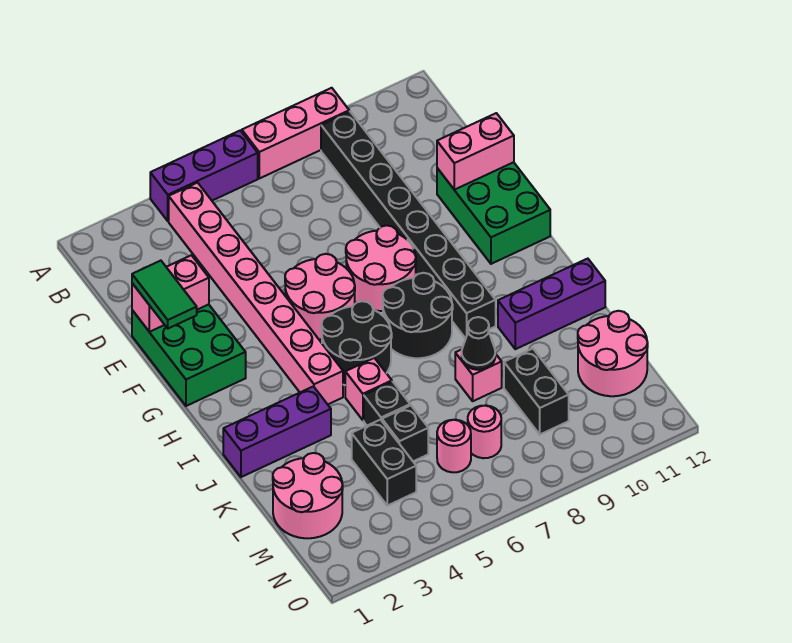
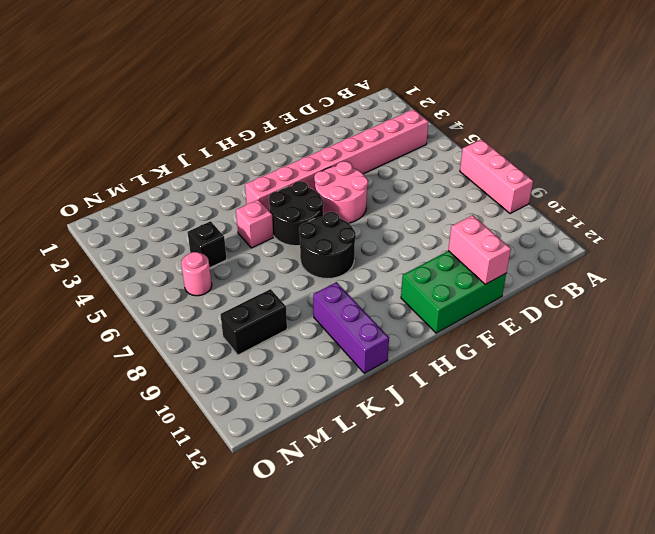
none -> purple brick A4:A6 level 1
none -> black brick B9:I9 level 1
none -> green brick E1:G2 level 1

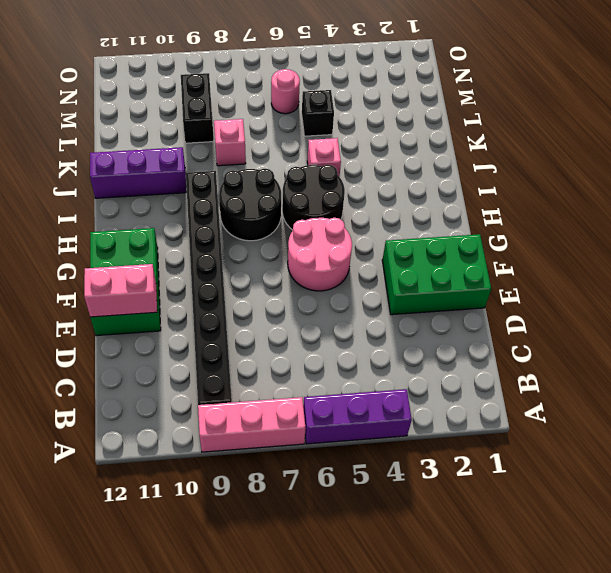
green brick E1:F3 level 1 -> green brick E1:G2 level 1
none -> pink brick B4:I4 level 1
none -> pink round brick F7:G8 level 1
none -> purple brick J1:J3 level 1

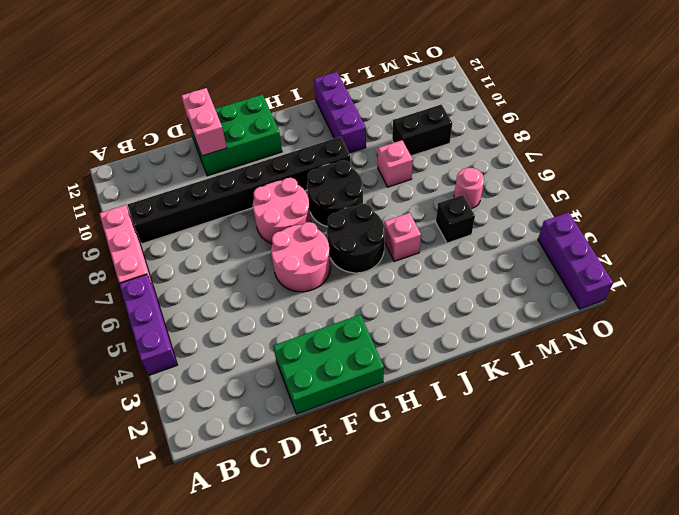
purple brick O1:O3 level 1 -> purple brick J1:J3 level 1
none -> pink brick B4:I4 level 1
none -> black brick K5 level 1
none -> pink round brick L1:M2 level 1

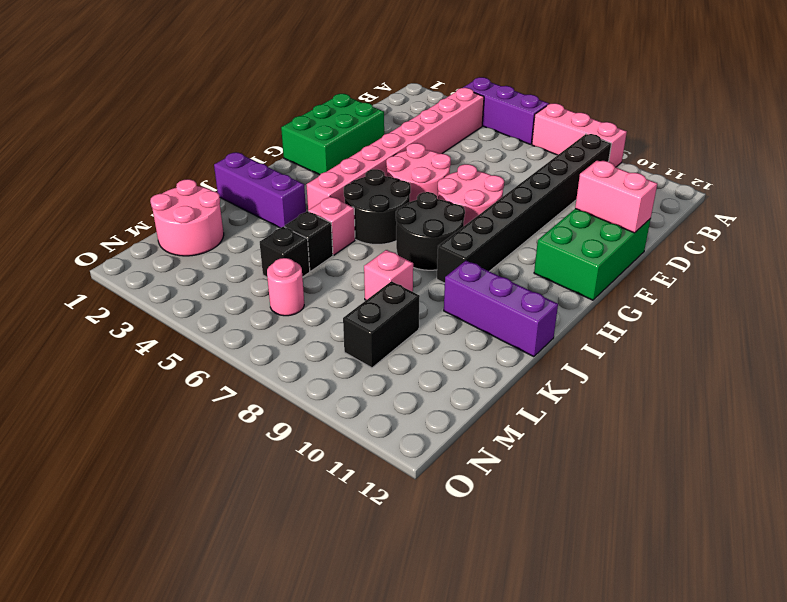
none -> black brick L4:M4 level 1
none -> pink round brick L11:M12 level 1
none -> pink round brick M7 level 1

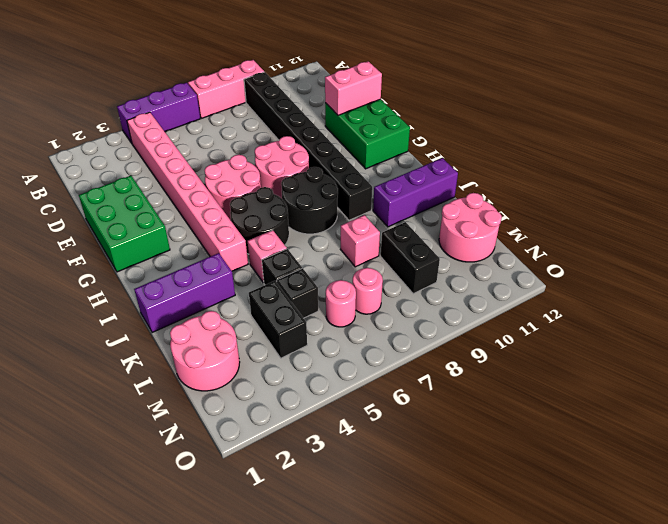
none -> pink brick E1:E2 level 2
none -> black cone K8 level 2
none -> green tile E1:F1 level 3

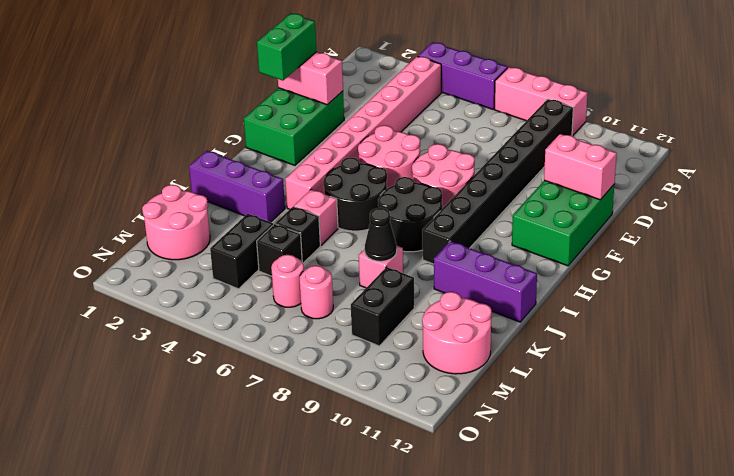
green brick E1:F1 level 3 -> green tile E1:F1 level 3

